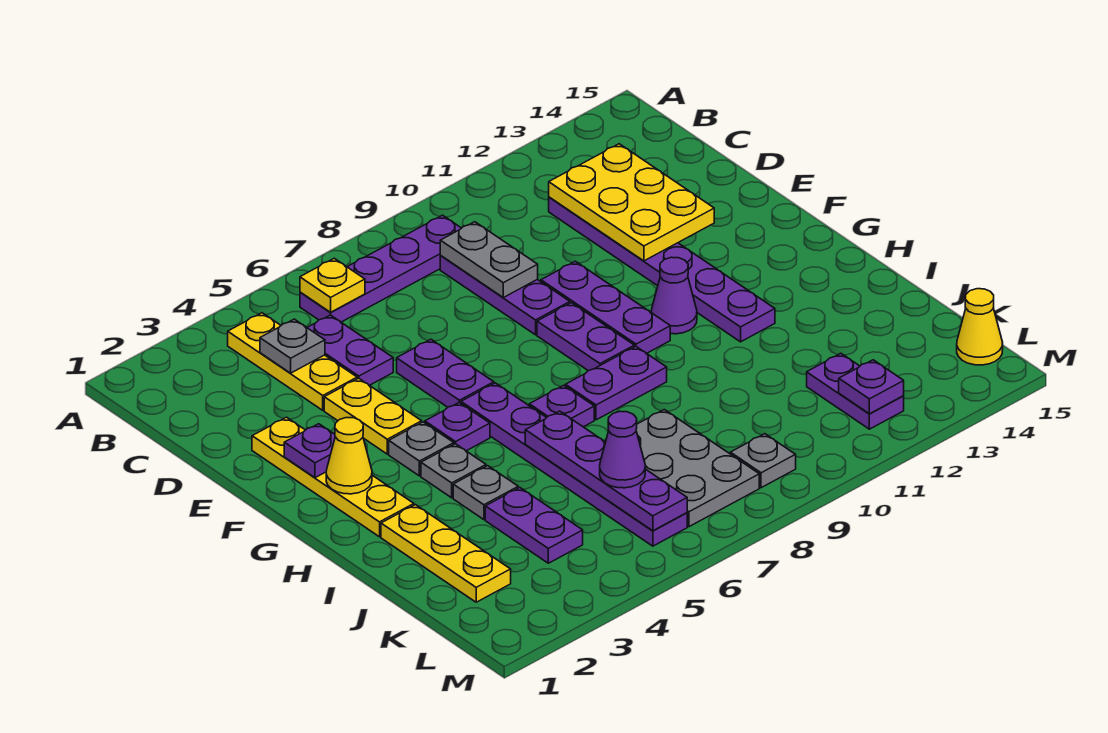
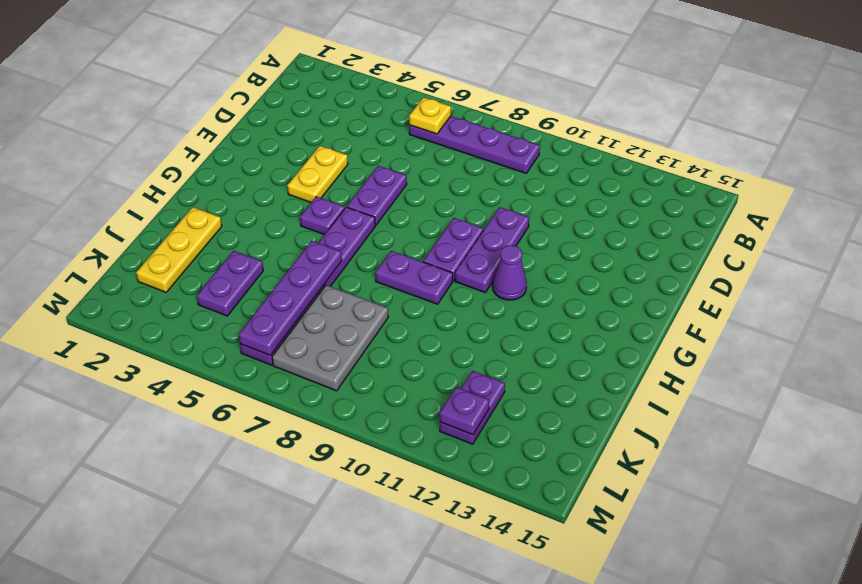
none -> yellow plate B4:D4 level 1
none -> purple plate C5:D5 level 1
none -> purple plate C9:E9 level 1
none -> purple plate C12:H12 level 1

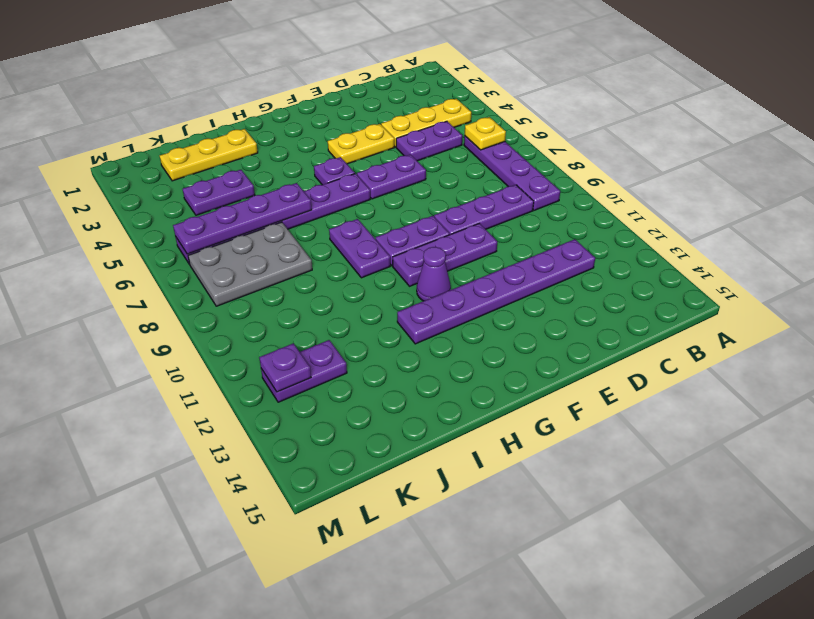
none -> yellow plate E2:H2 level 1
none -> grey plate G4 level 1
none -> grey plate H4 level 1
none -> purple plate H7 level 1

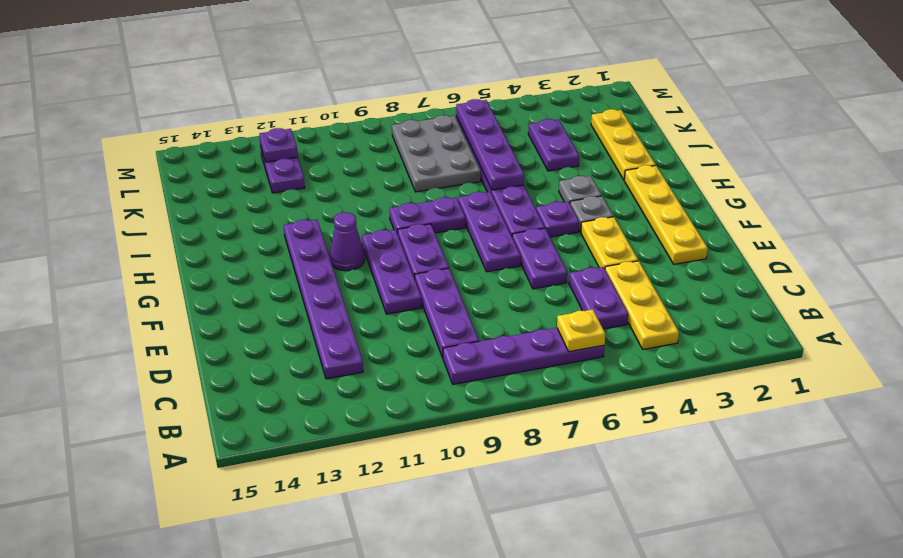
purple plate F7:H7 level 1 -> purple plate H7 level 1
none -> grey plate I4 level 1
none -> grey plate L9 level 1
none -> yellow cone L15 level 1
none -> grey plate C4 level 2

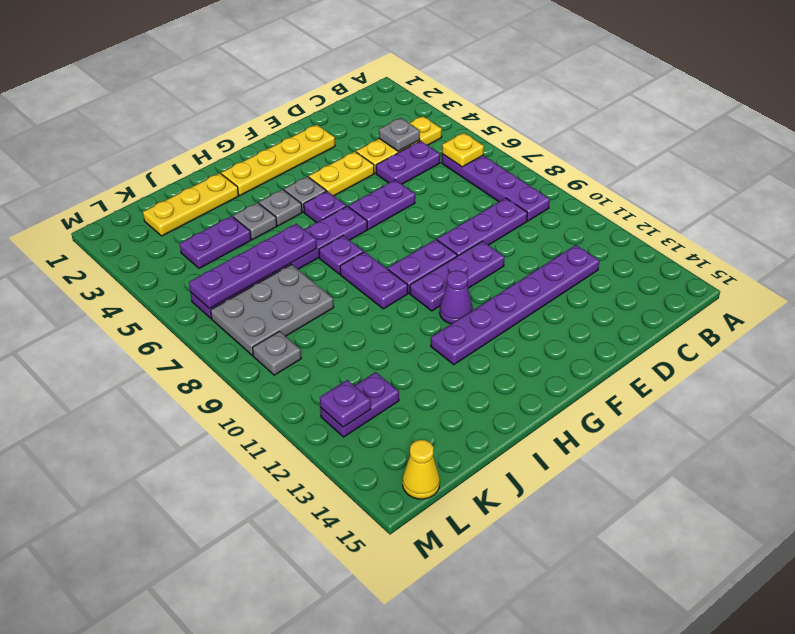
none -> grey plate C9:D9 level 2
none -> yellow plate C12:E13 level 2
none -> purple plate F2 level 2
none -> yellow cone G2 level 2

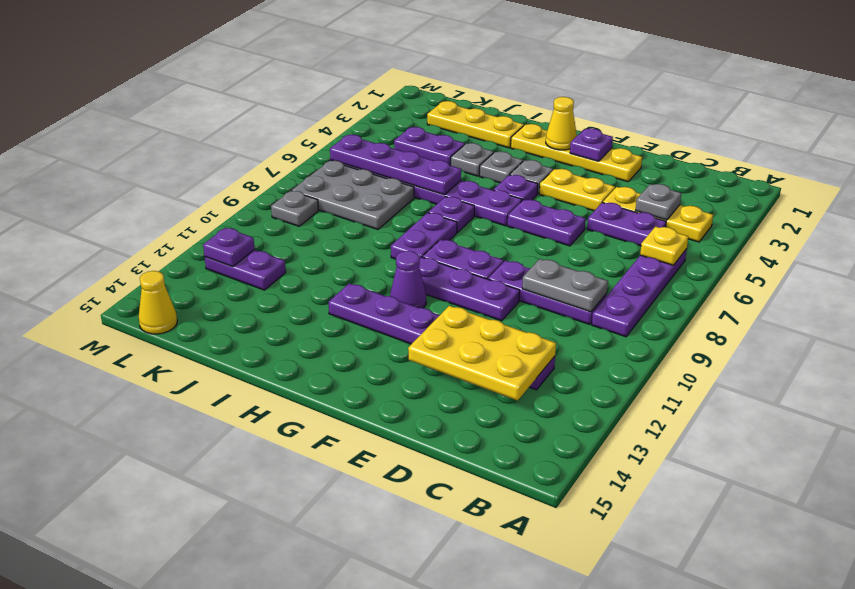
none -> purple cone K6 level 3

